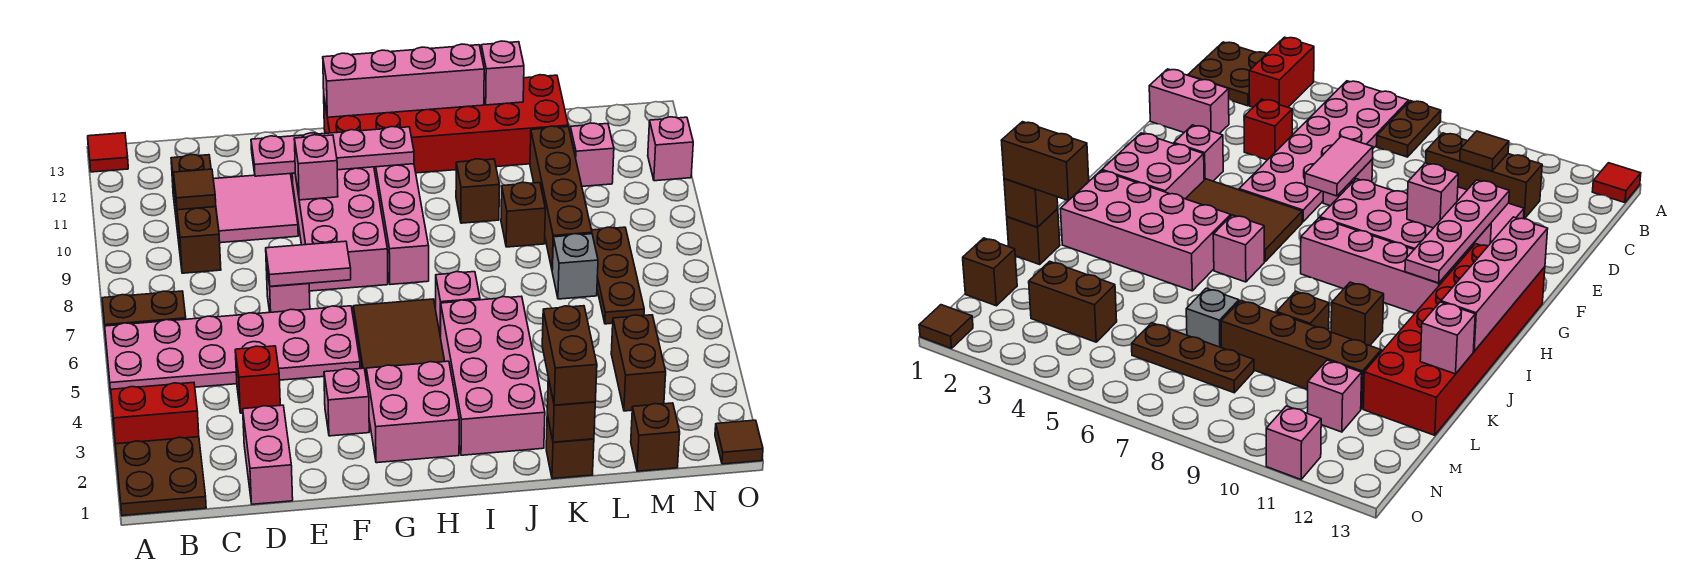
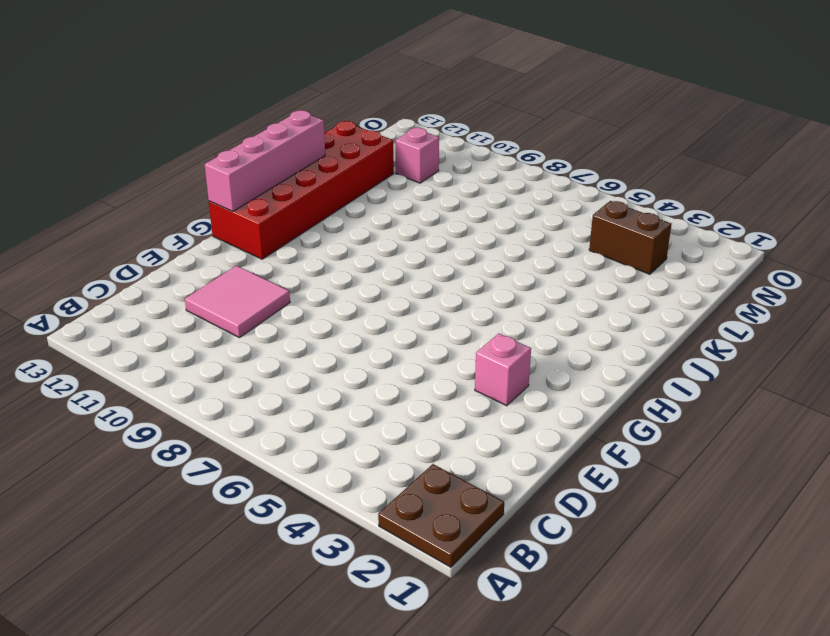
none -> red brick A3:B3 level 1
none -> pink plate A5:F6 level 1
none -> brown plate A7:B7 level 1
none -> red tile A13 level 1

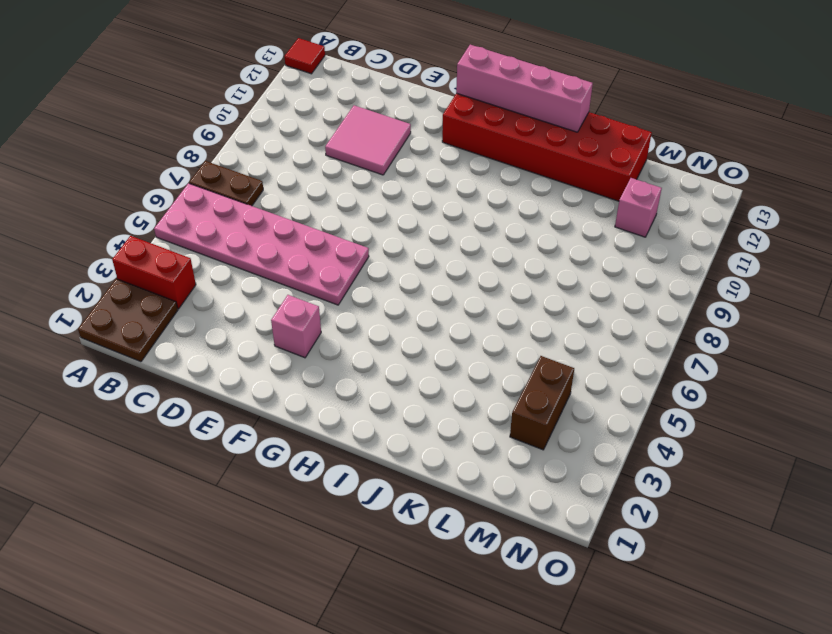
none -> brown brick C9:C11 level 1
none -> pink brick D1:D2 level 1
none -> red brick D4 level 1
none -> pink brick E7 level 1

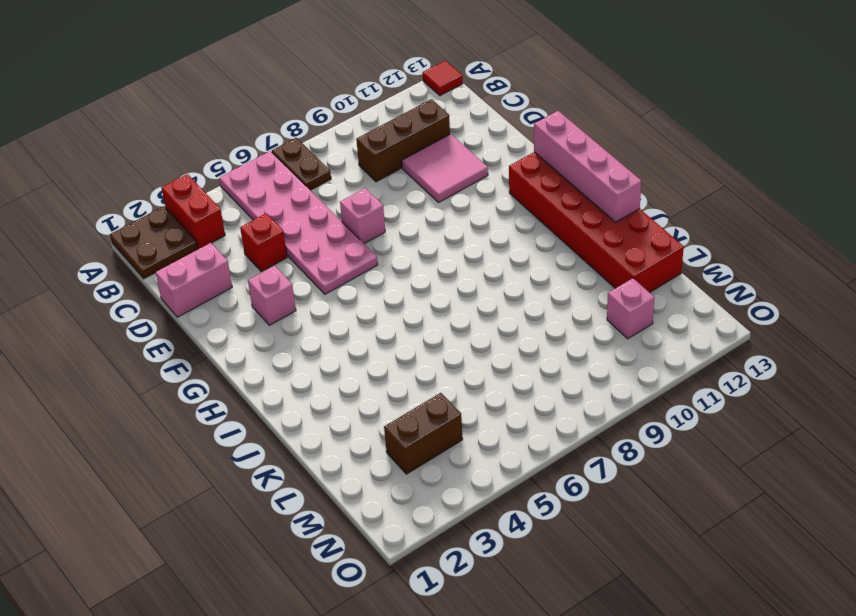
none -> pink brick F8:G11 level 1
none -> pink brick G2:H3 level 1
none -> brown tile G4:H6 level 1
none -> pink brick H8:H11 level 1

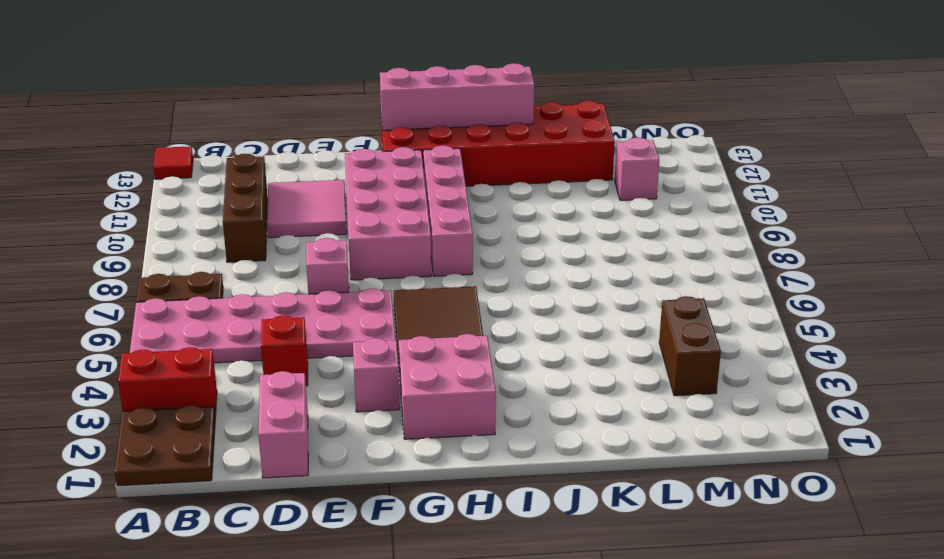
none -> pink brick I2:J5 level 1
none -> pink brick I6 level 1
none -> brown brick J10 level 1
none -> brown brick K1 level 1

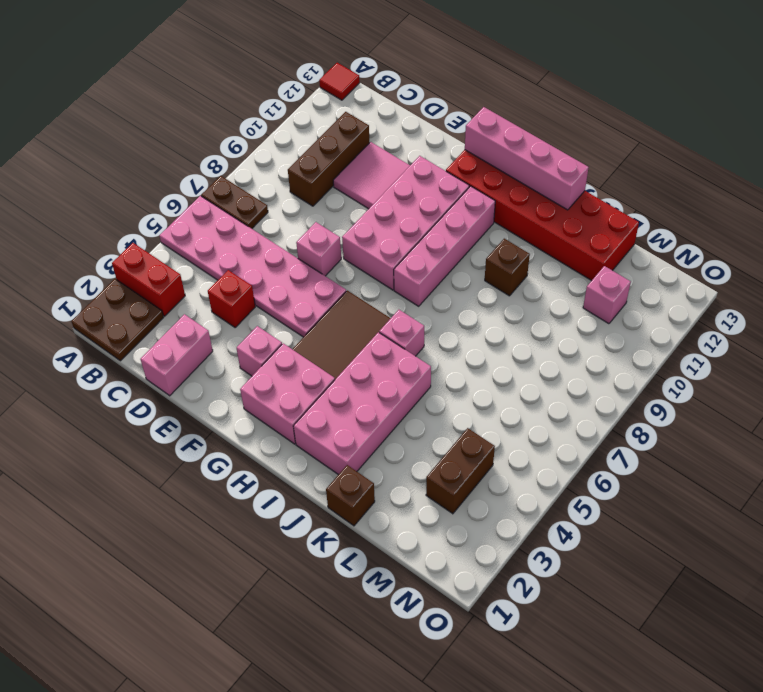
none -> brown brick K9 level 1
none -> grey brick L7 level 1
none -> brown brick L8:L11 level 1
none -> brown brick M1 level 1

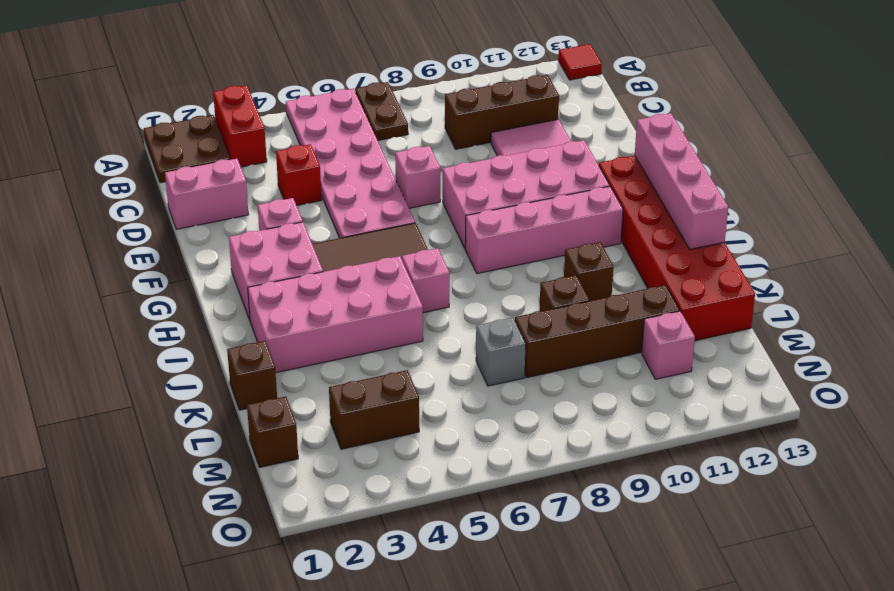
none -> brown plate M6:M8 level 1
none -> brown tile O1 level 1
none -> pink brick O11 level 1
none -> brown tile C10 level 2

